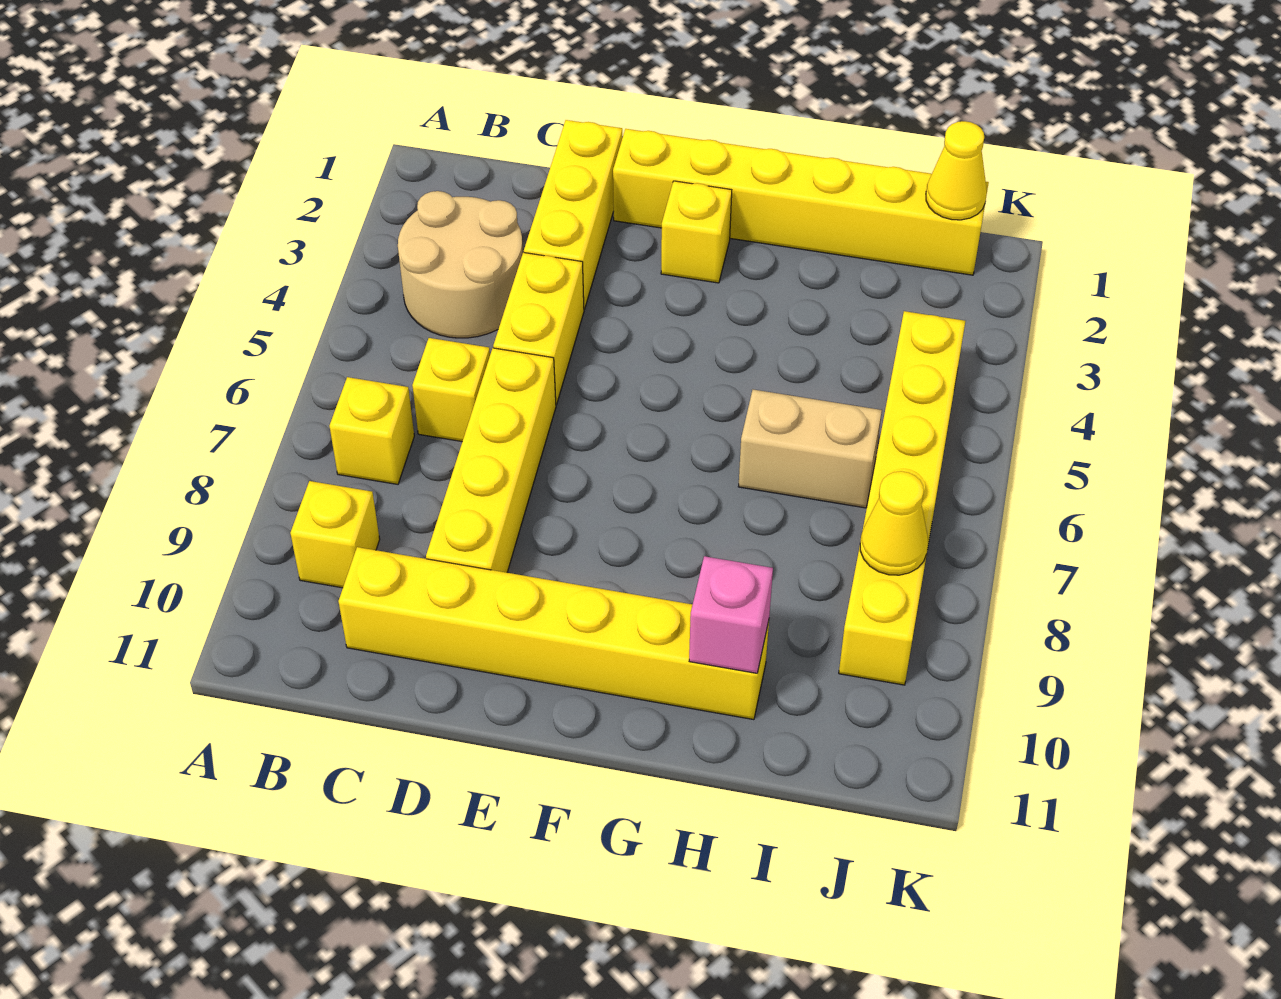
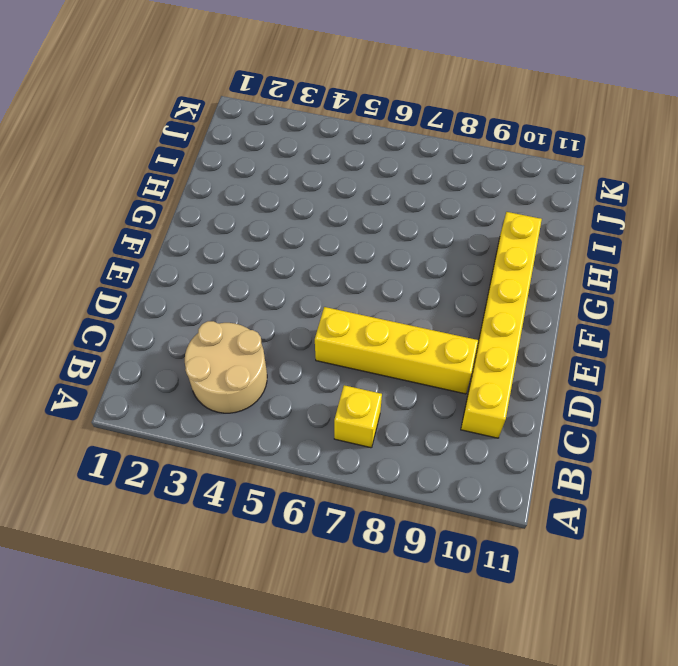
none -> yellow brick B9 level 1
none -> yellow brick C6 level 1
none -> yellow brick D1:D3 level 1

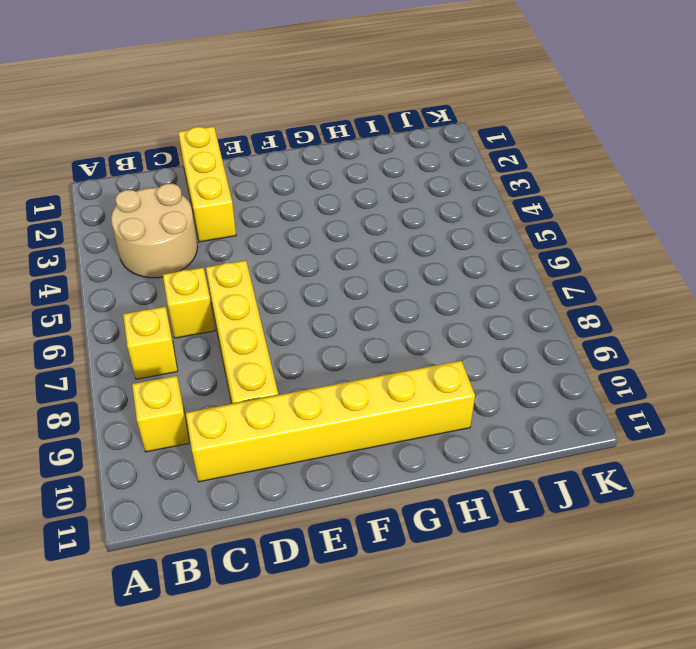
none -> yellow brick D4:D5 level 1
none -> yellow brick E1:J1 level 1
none -> yellow brick F2 level 1

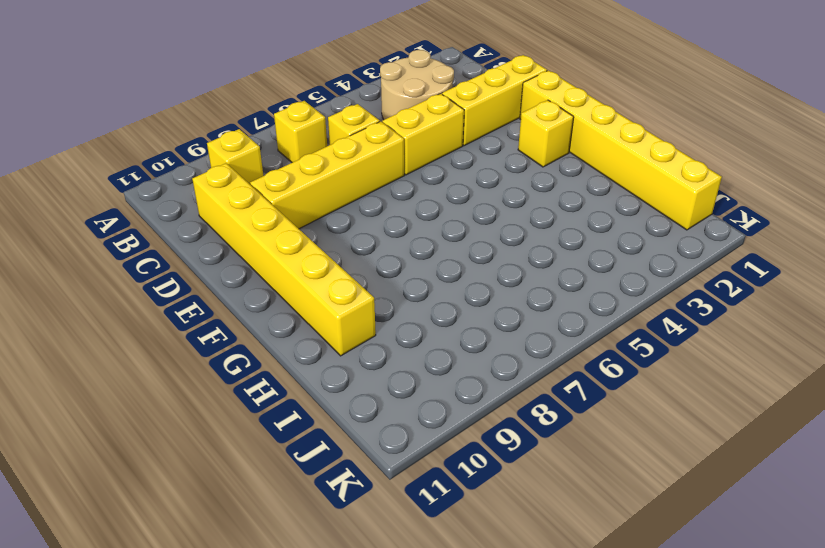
none -> tan brick H6:I6 level 1
none -> yellow brick J4:J9 level 1
none -> pink brick H10 level 2

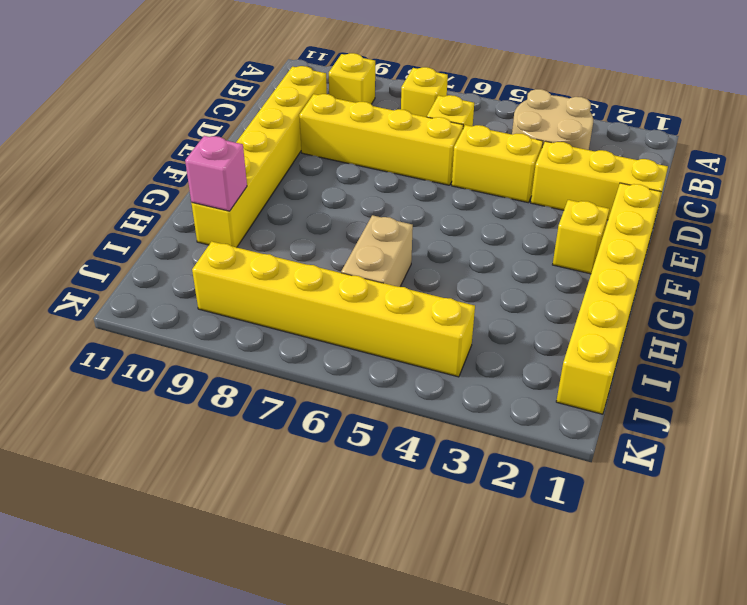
none -> yellow cone J1 level 2
none -> yellow cone J8 level 2

